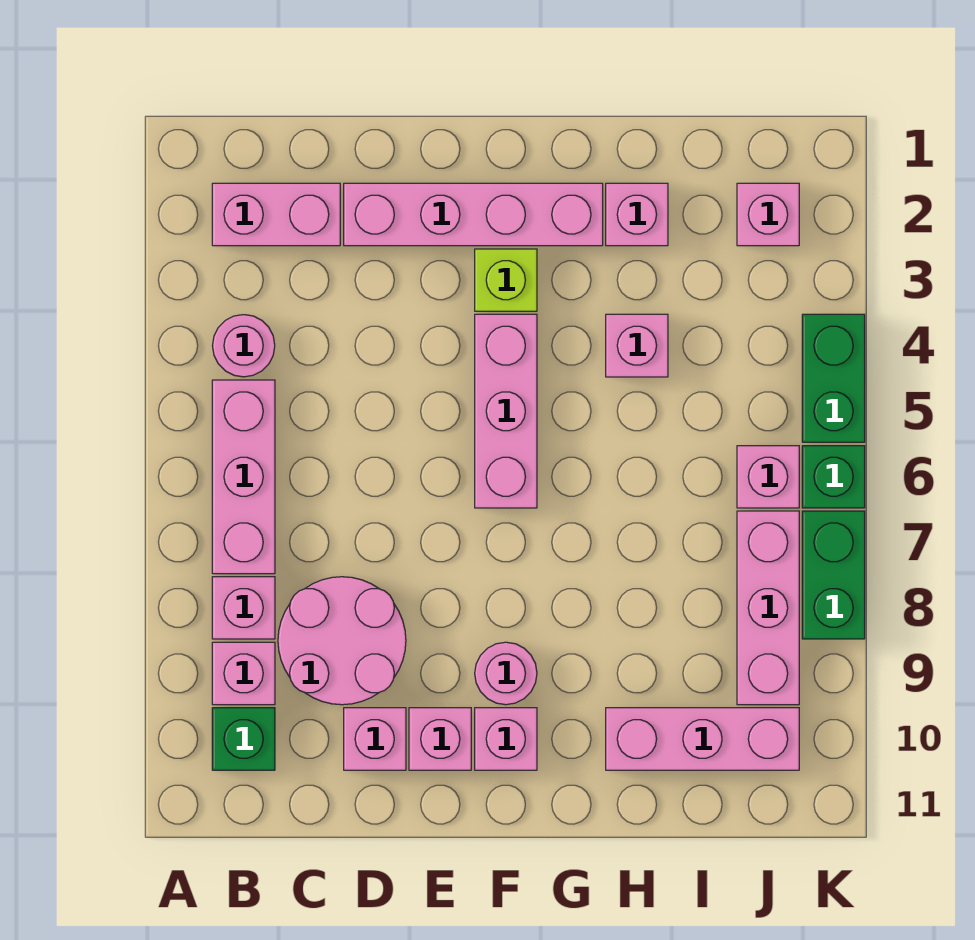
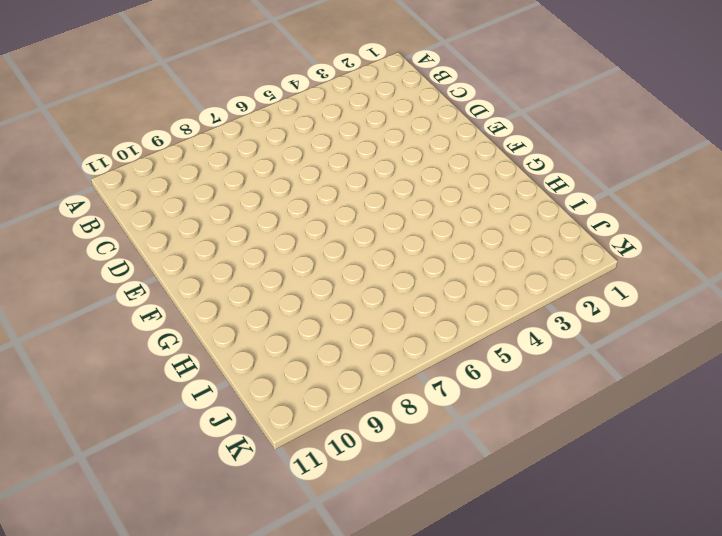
none -> pink brick B2:C2 level 1
none -> pink round brick B4 level 1
none -> pink brick B5:B7 level 1

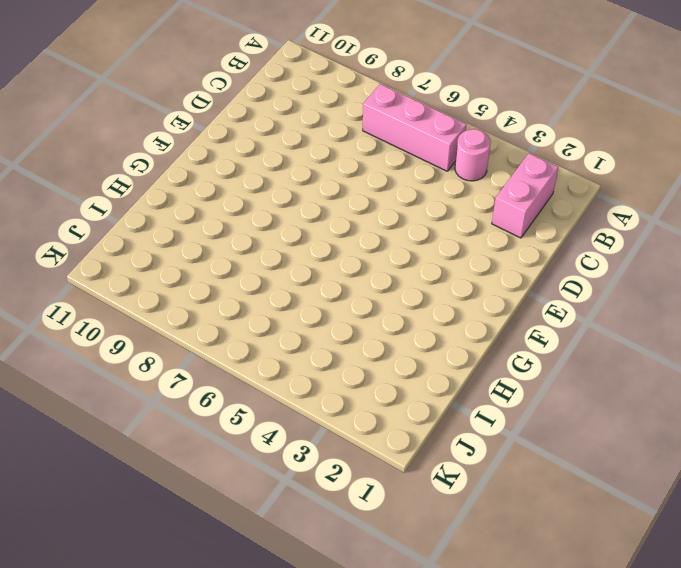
none -> pink brick B8 level 1
none -> pink brick B9 level 1
none -> green brick B10 level 1

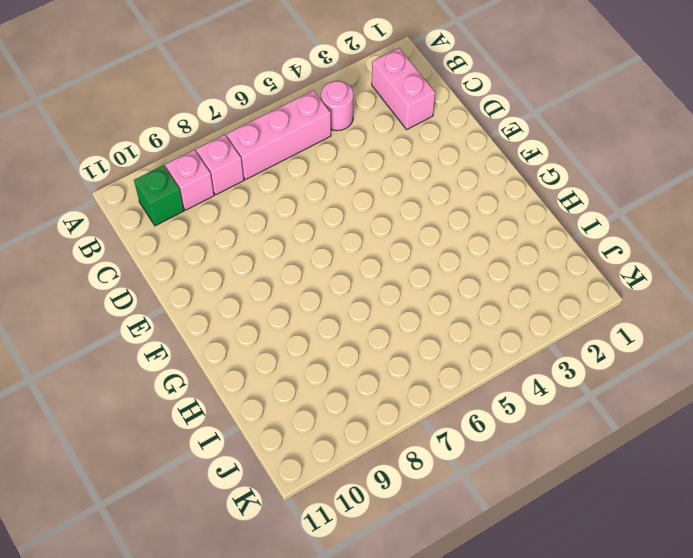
none -> pink round brick C8:D9 level 1
none -> pink brick D2:G2 level 1
none -> pink brick D10 level 1

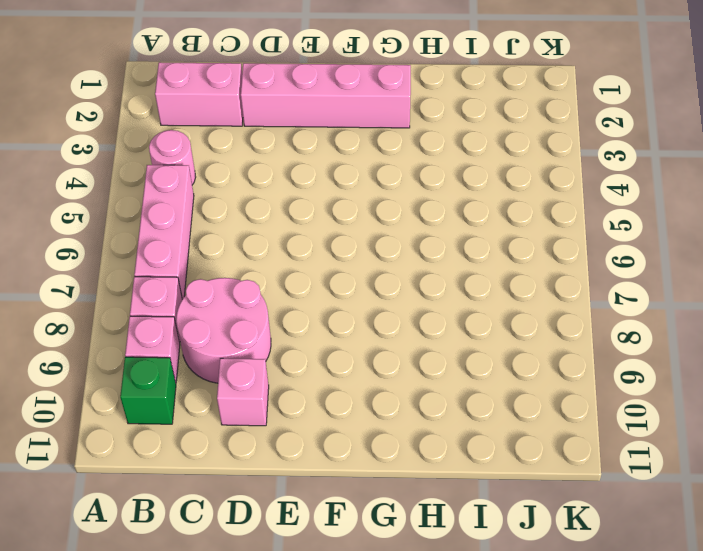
none -> pink brick E10 level 1
none -> lime brick F3 level 1
none -> pink brick F4:F6 level 1

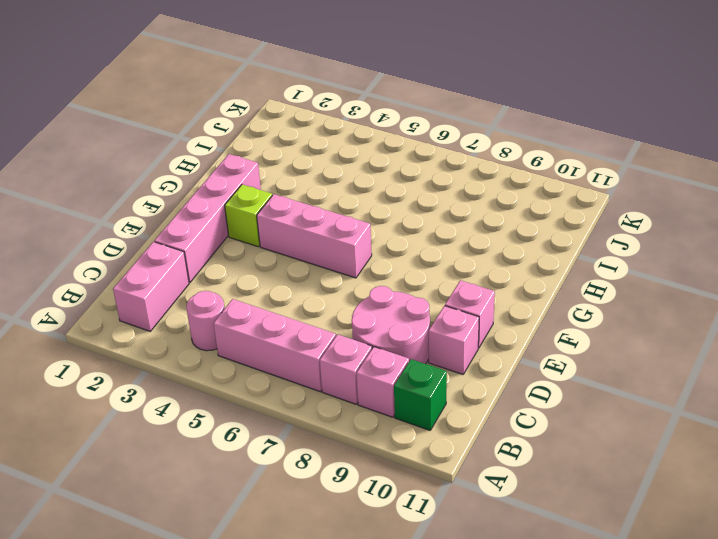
none -> pink round brick F9 level 1
none -> pink brick F10 level 1
none -> pink brick H2 level 1

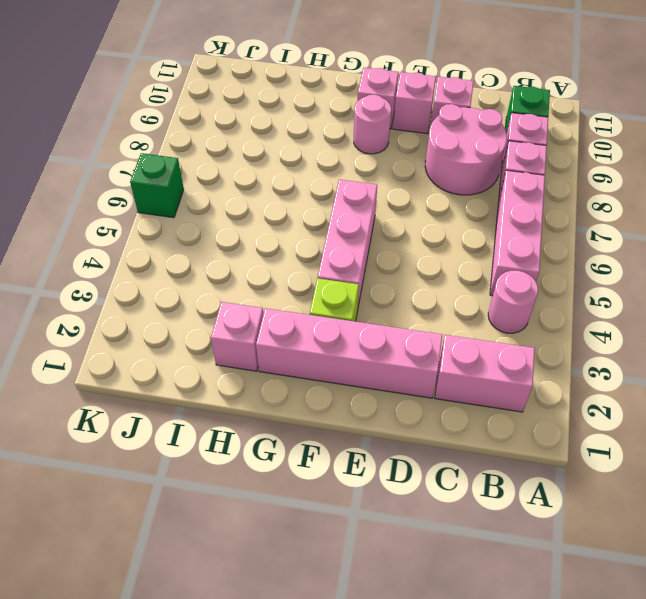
none -> pink brick H4 level 1
none -> pink brick H10:J10 level 1
none -> pink brick J2 level 1

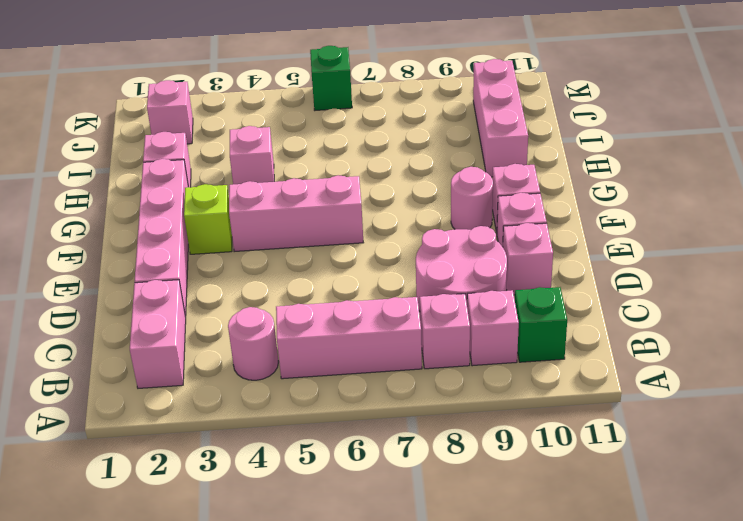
none -> pink brick J6 level 1
none -> pink brick J7:J9 level 1
none -> green brick K4:K5 level 1

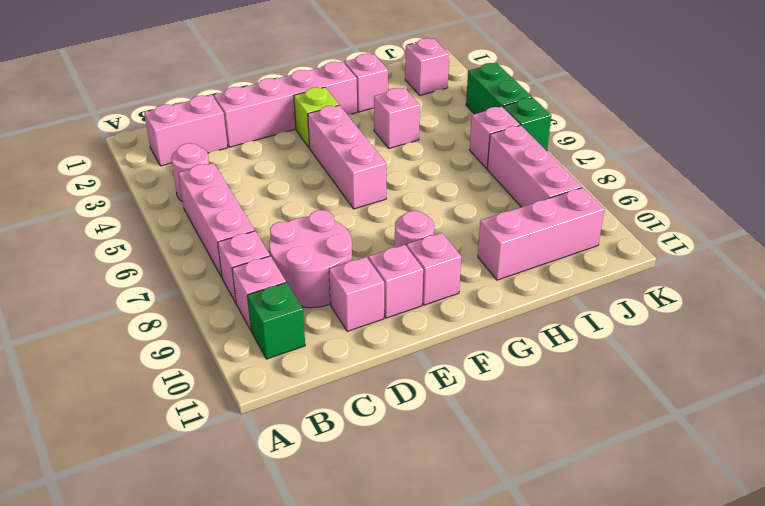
none -> green brick K7:K8 level 1

